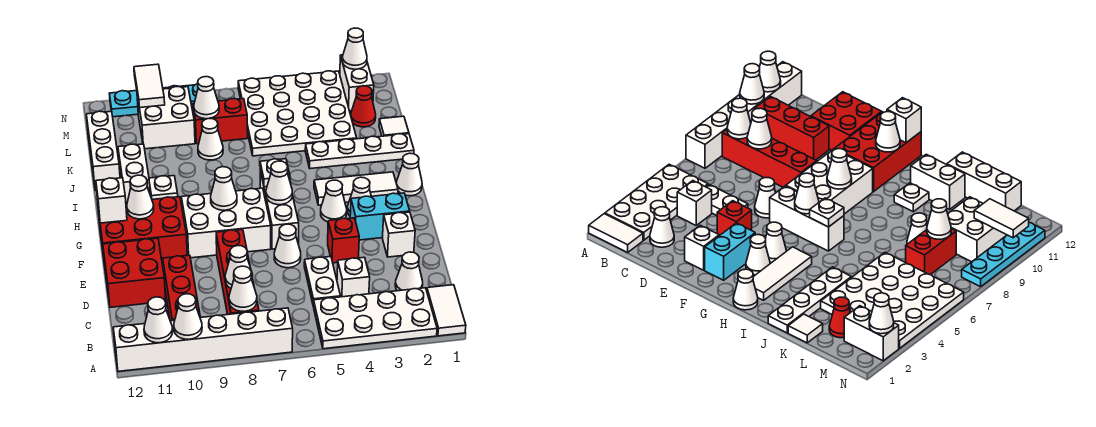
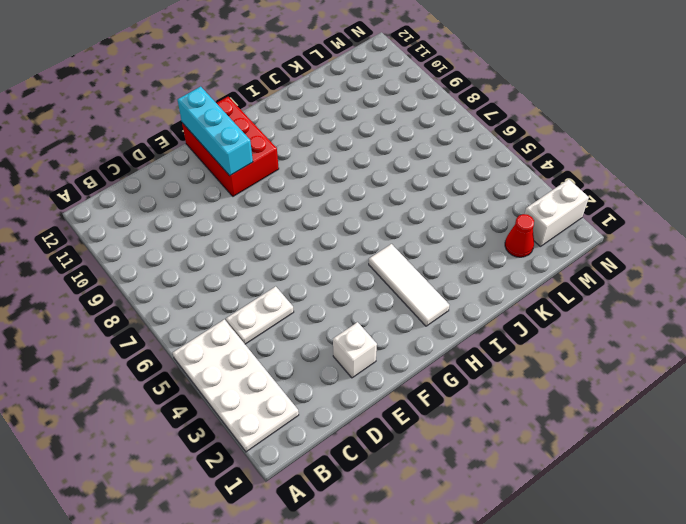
cyan brick F10:F12 level 2 -> none
none -> white tile A1:B1 level 1
none -> white brick A7:A12 level 1
none -> red brick B8:E8 level 1
none -> red brick B10:D10 level 1

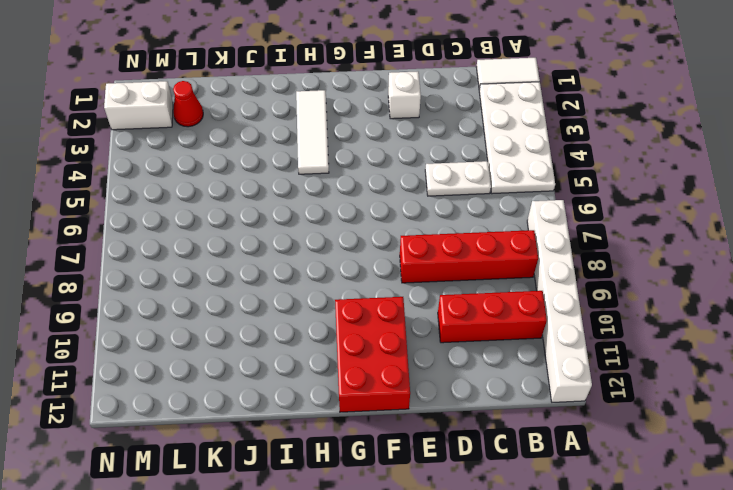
none -> white cone C2 level 1
none -> white brick C4 level 1
none -> red brick D11:E12 level 1
none -> red brick E4 level 1

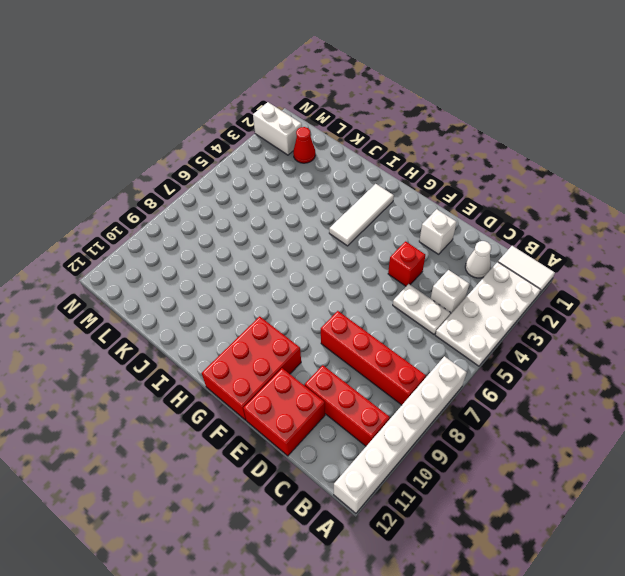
none -> white cone E6 level 1
none -> cyan brick F2:F3 level 1
none -> white brick F6:H6 level 1
none -> white brick F7:G9 level 1

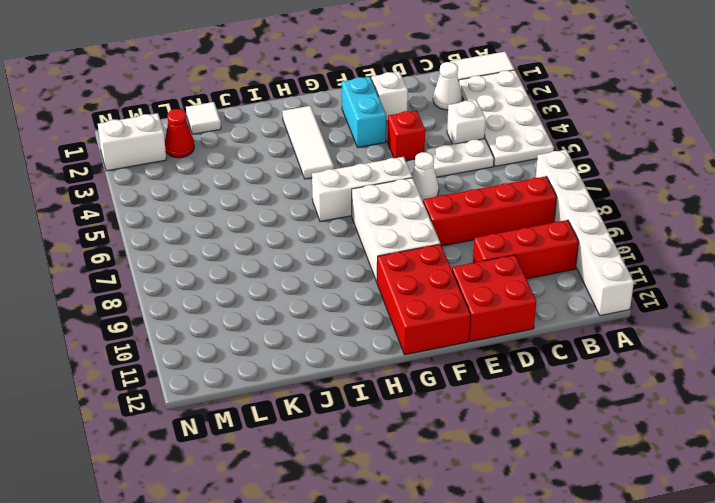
none -> white cone G3 level 1
none -> white cone G4 level 1
none -> white cone H1 level 1
none -> white plate I10 level 1

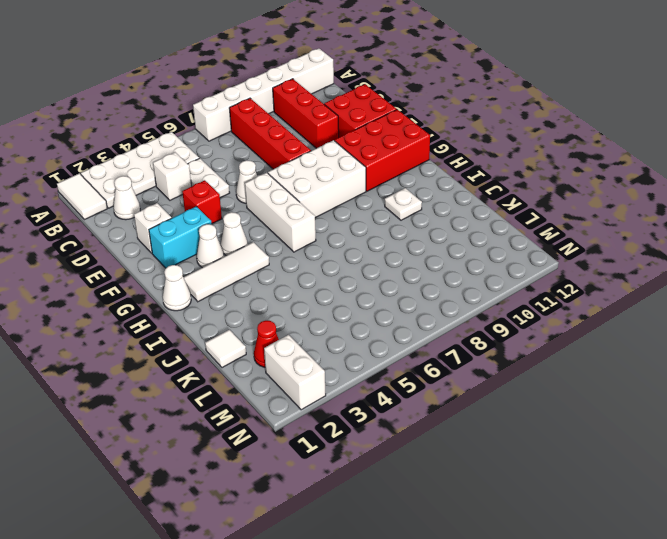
none -> white brick I11:J11 level 1
none -> white plate J1:J4 level 1
none -> white brick J12:L12 level 1
none -> white plate K3:N6 level 1

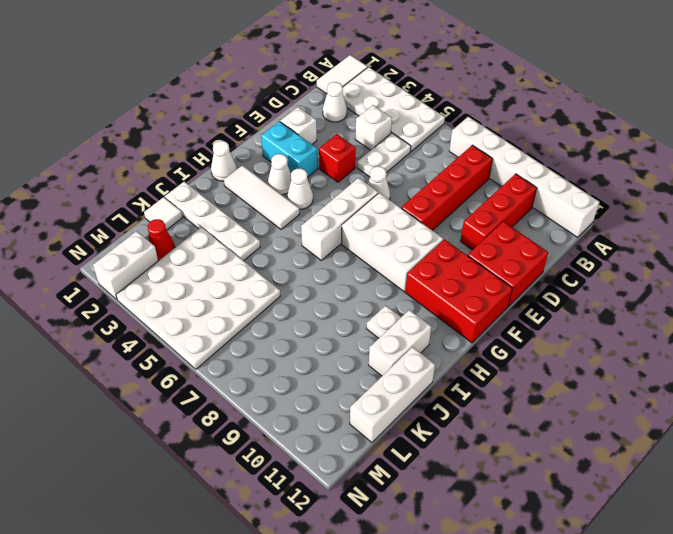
none -> white cone K8 level 1
none -> red brick L7:L8 level 1
none -> white brick L9:M10 level 1
none -> cyan plate N8:N11 level 1

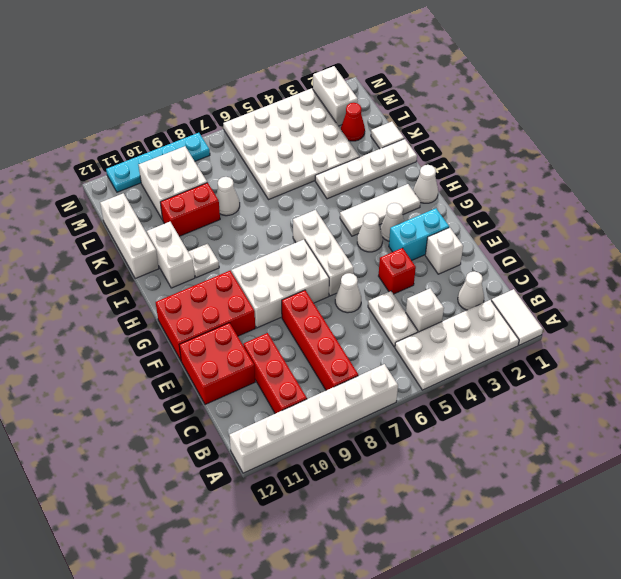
red brick K9:K10 level 1 -> red brick L7:L8 level 1
none -> white cone A10 level 2
none -> white cone A11 level 2
none -> white cone B8 level 2
none -> white cone C8 level 2

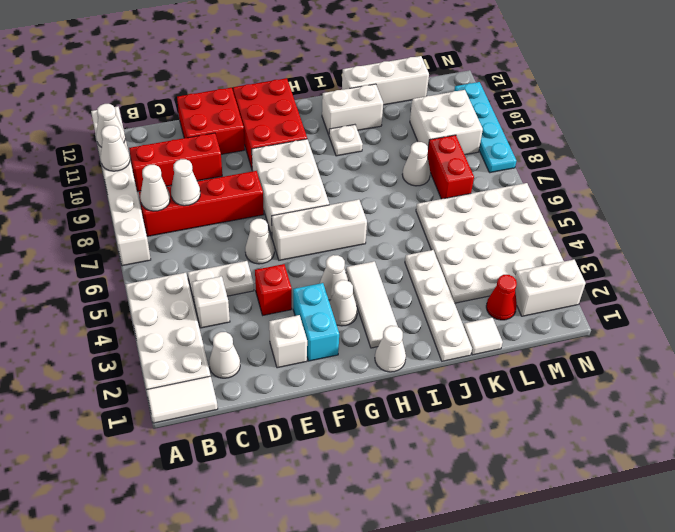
none -> white cone G6 level 2
none -> white cone G8 level 2
none -> white cone G11 level 2
none -> white brick G12 level 2

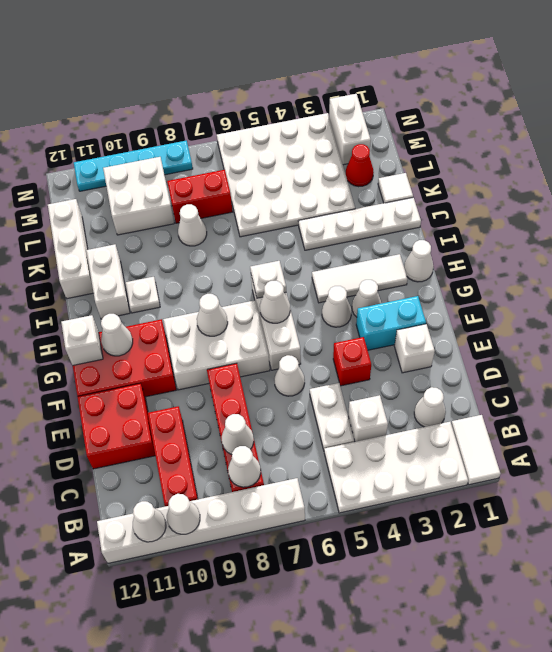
none -> white cone L8 level 2
none -> white tile M10:N10 level 2
none -> white cone N2 level 2

